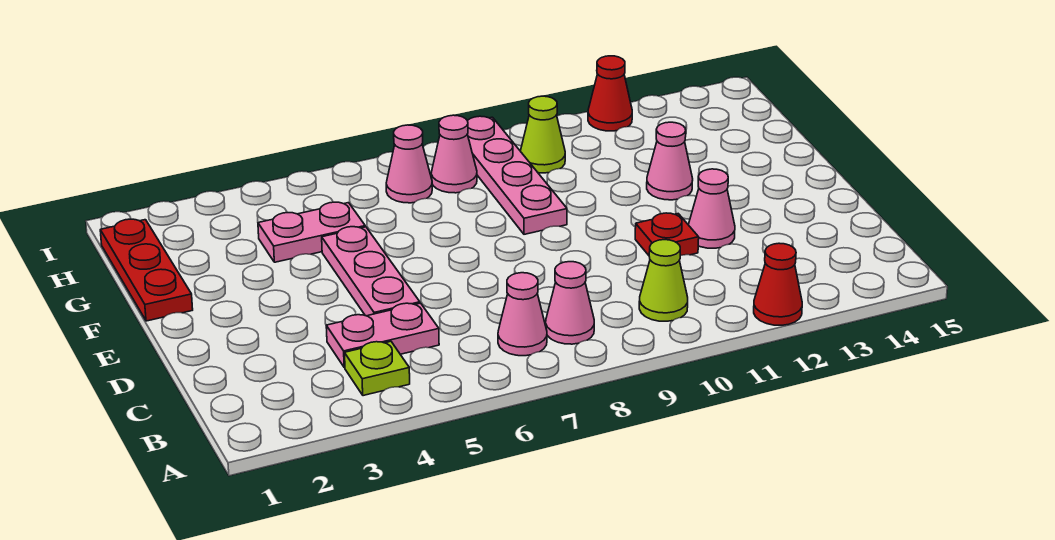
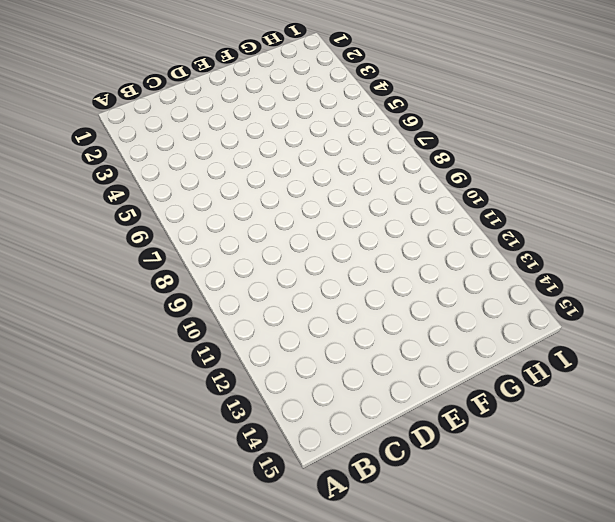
none -> red cone A12 level 1
none -> lime plate B4 level 1
none -> pink cone B7 level 1

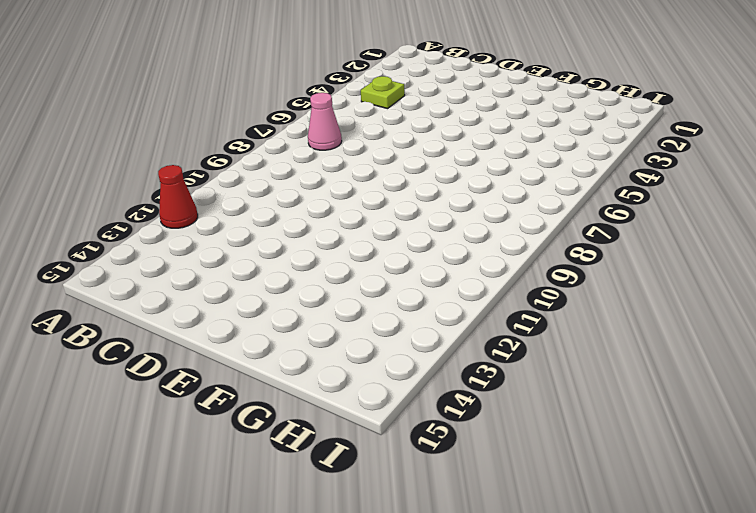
none -> pink cone B8 level 1
none -> lime cone B10 level 1
none -> pink plate C4:C5 level 1

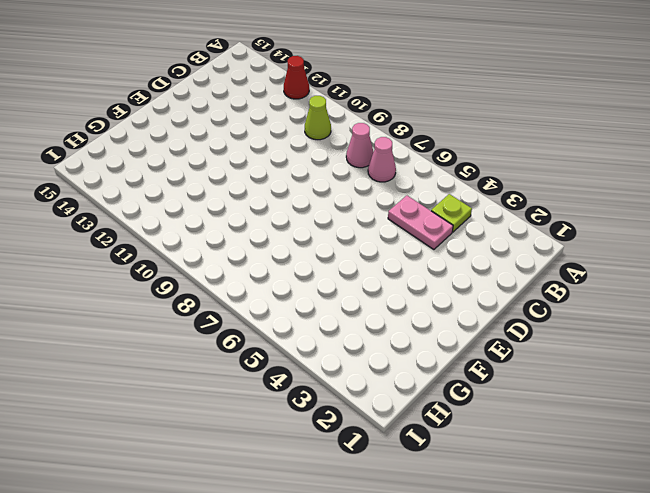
none -> pink plate D5:F5 level 1
none -> red plate D11 level 1
none -> pink cone D12 level 1

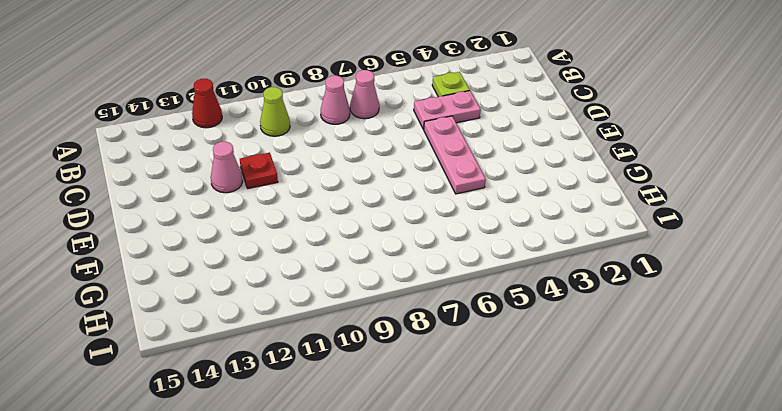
none -> red plate F1:H1 level 1
none -> pink plate F9:I9 level 1
none -> pink cone F12 level 1

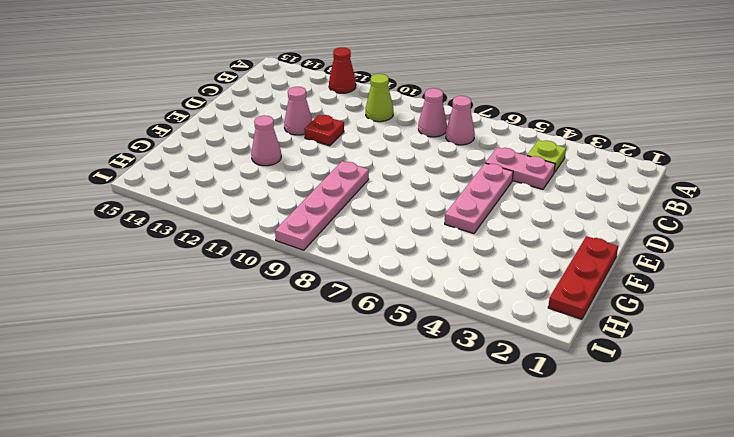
none -> pink plate G4:G5 level 1
none -> pink cone H7 level 1
none -> pink cone H8 level 1

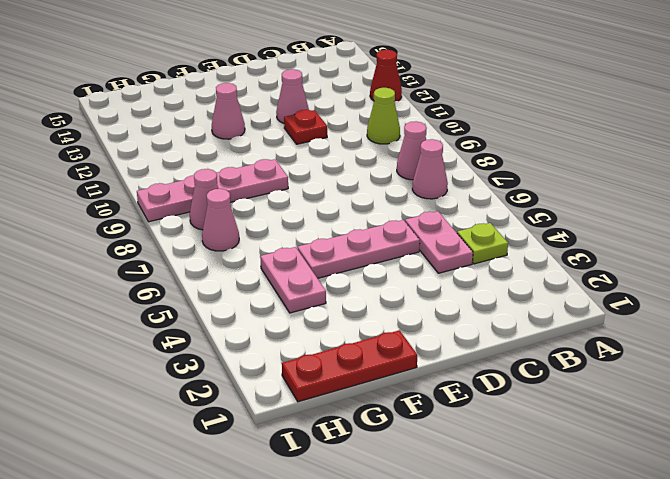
none -> lime cone H10 level 1
none -> red cone I12 level 1

